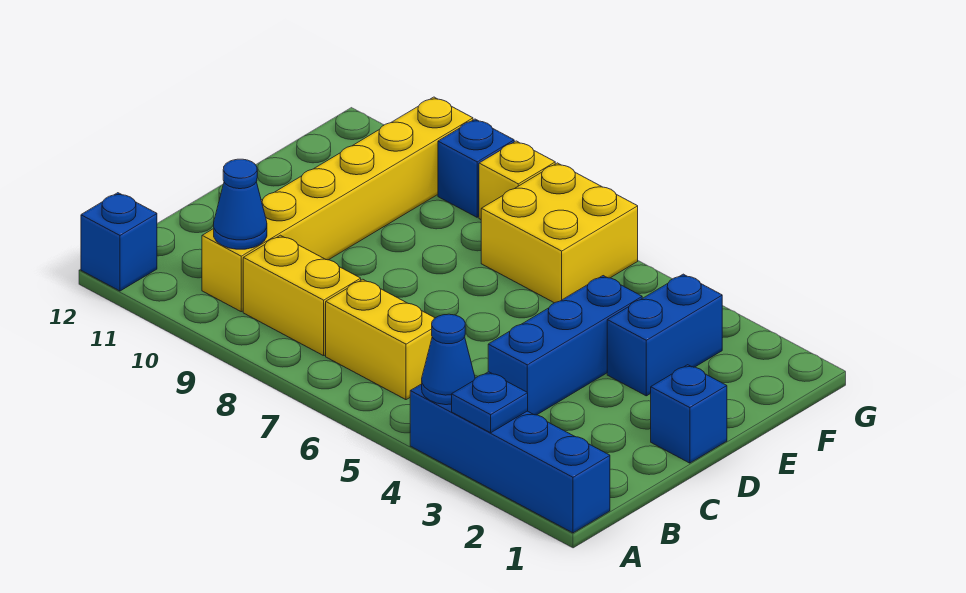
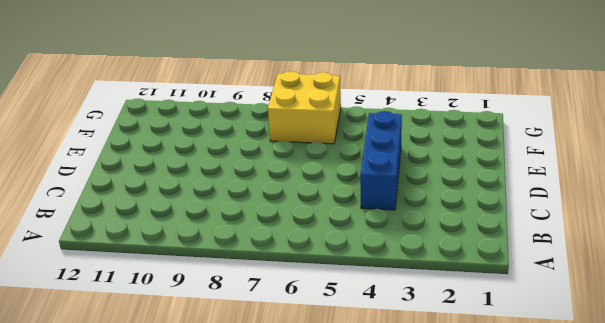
none -> blue brick A1:A4 level 1
none -> blue brick A12 level 1
none -> yellow brick B6:B7 level 1

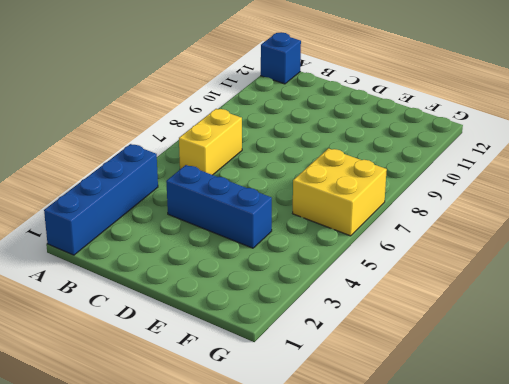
none -> yellow brick B8:B9 level 1
none -> yellow brick B10:G10 level 1
none -> blue brick D1 level 1

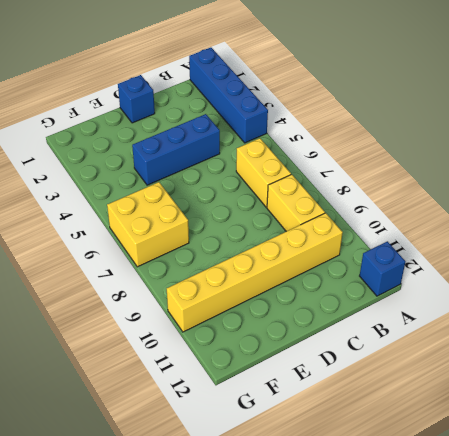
none -> blue brick E3:F3 level 1
none -> yellow brick G8 level 1
none -> blue brick G9 level 1

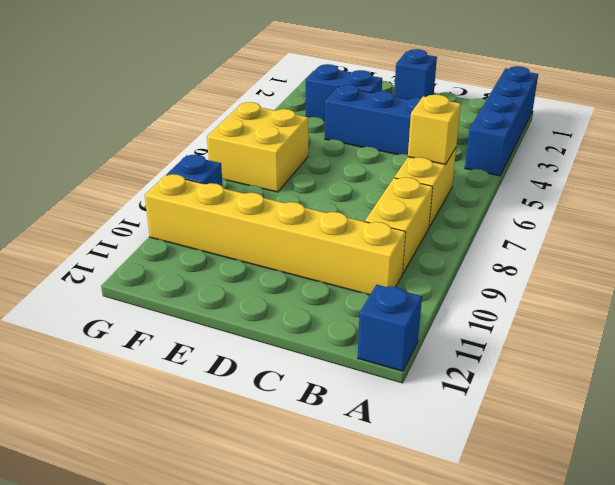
yellow brick B6 level 2 -> yellow brick G8 level 1
none -> blue plate A3 level 2
none -> blue cone A4 level 2
none -> blue cone B10 level 2

